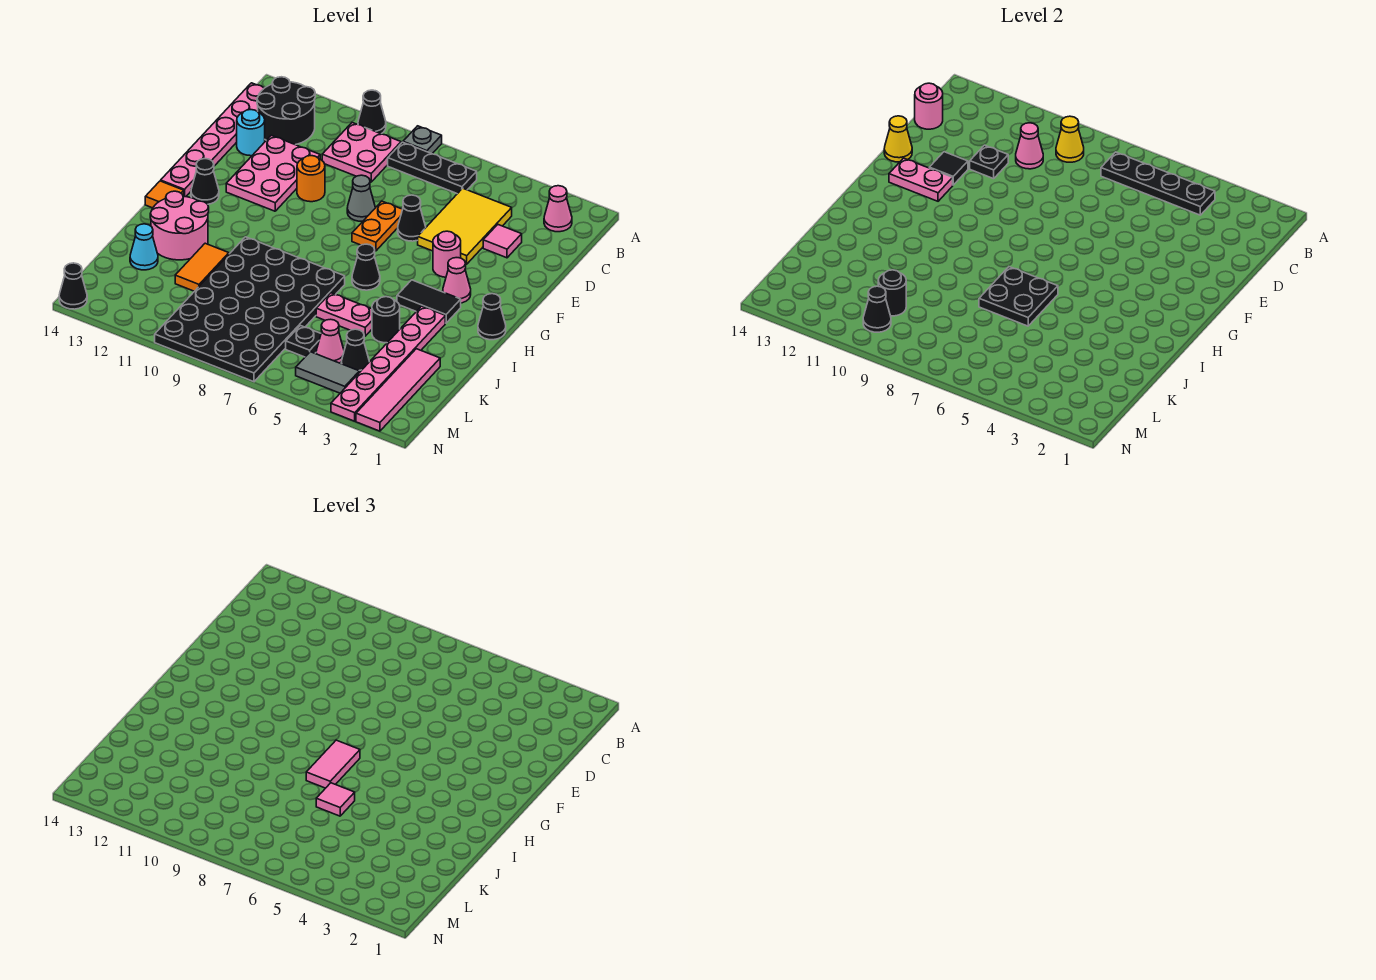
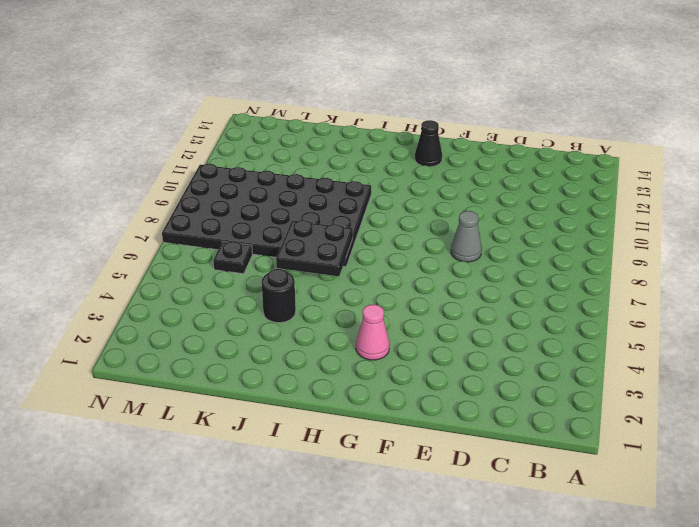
none -> grey plate A8 level 1
none -> black cone A10 level 1
none -> pink cone B2 level 1
none -> black plate B6:B8 level 1

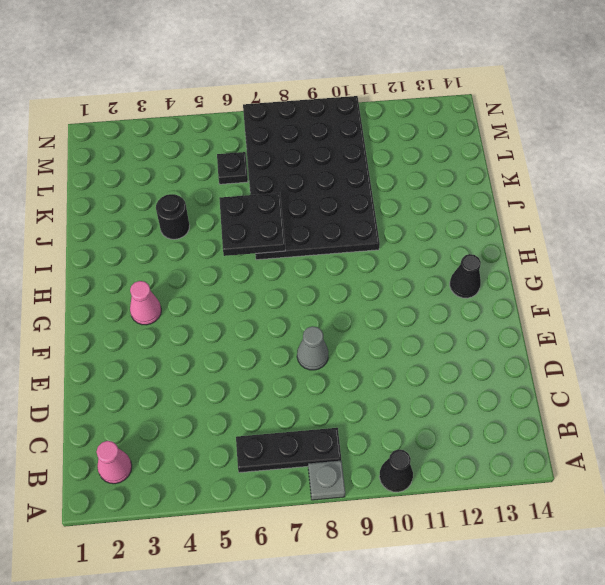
none -> pink plate B9:C10 level 1
none -> black round brick B12:C13 level 1
none -> pink plate B14:G14 level 1
none -> yellow tile C4:E5 level 1

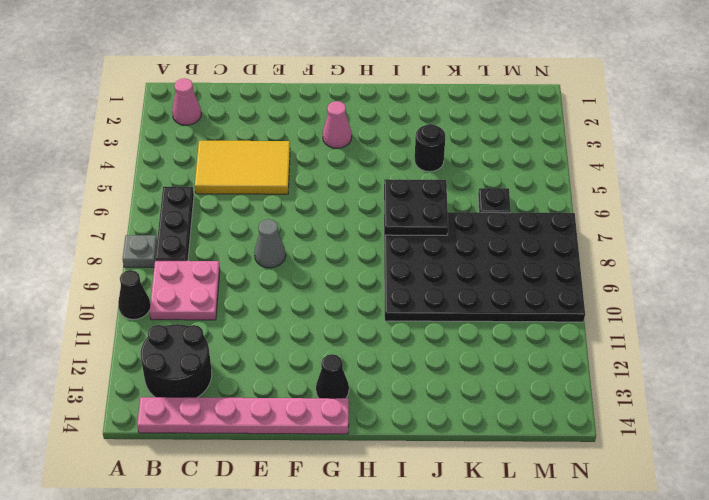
none -> pink tile D3 level 1
none -> pink plate D11:F12 level 1
none -> cyan round brick D13 level 1
none -> black cone E6 level 1

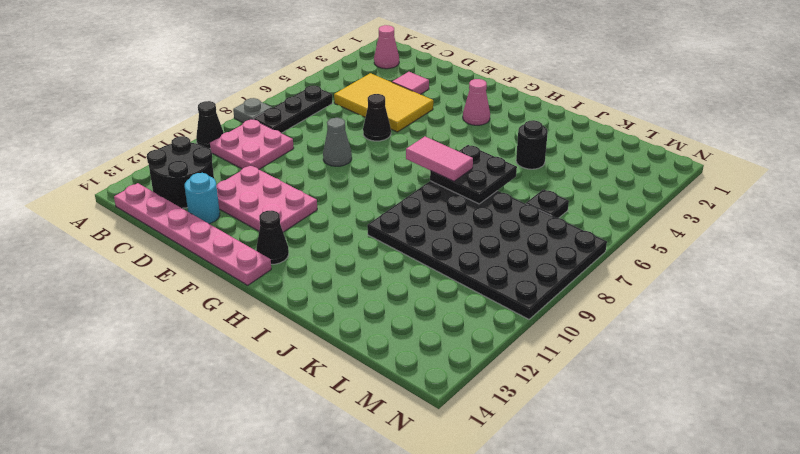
none -> orange plate E7:F7 level 1
none -> orange round brick E10 level 1
none -> pink round brick F4 level 1
none -> black cone H1 level 1

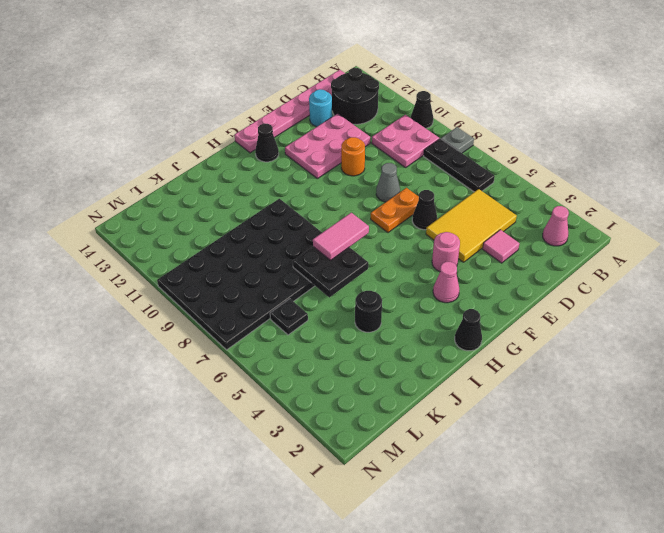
none -> black tile H3:H4 level 1
none -> black cone H6 level 1
none -> orange tile H14 level 1
none -> pink plate I3:N3 level 1

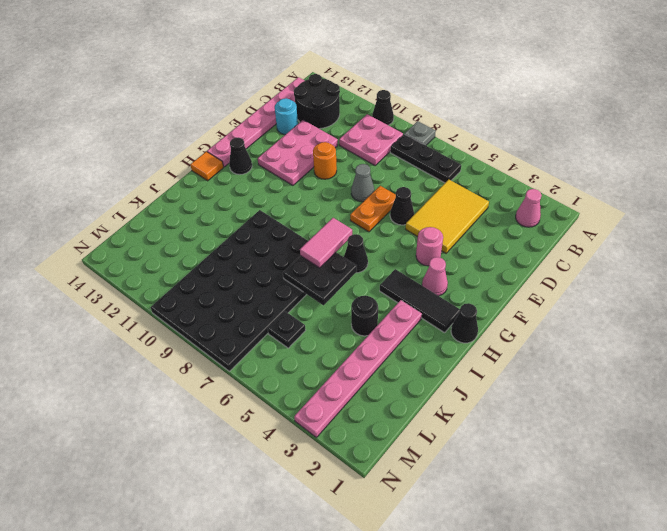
black tile H2:H4 level 1 -> black tile H3:H4 level 1
none -> pink tile D3 level 1
none -> pink round brick I12:J13 level 1
none -> pink plate J5:J6 level 1
none -> orange tile J11:K11 level 1

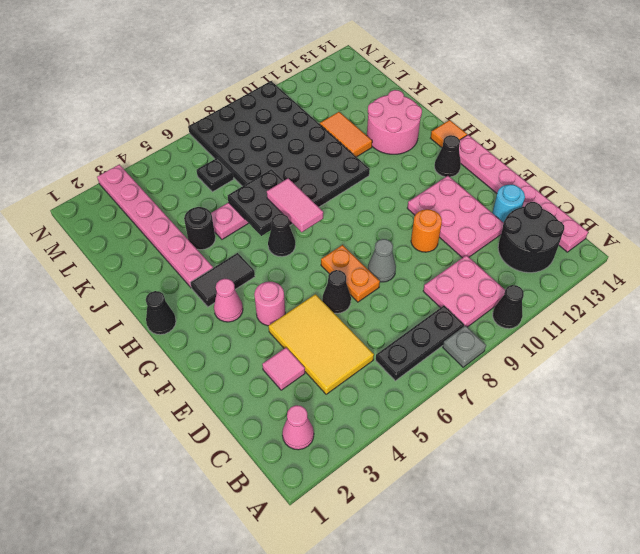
none -> pink tile K2:N2 level 1
none -> cyan cone K13 level 1
none -> black cone L4 level 1
none -> pink cone L5 level 1

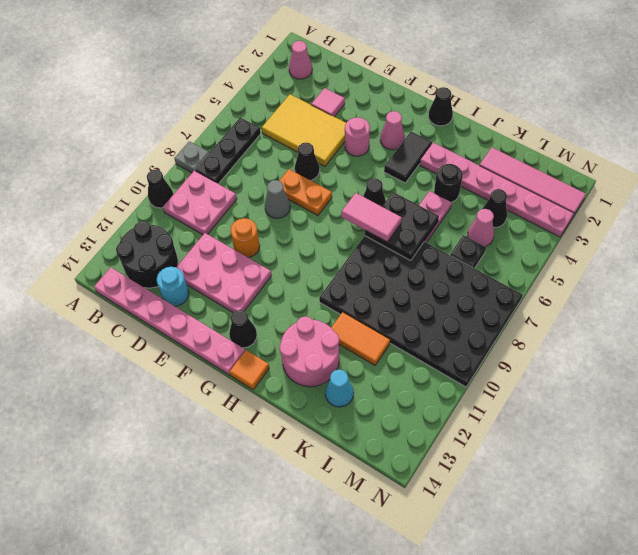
none -> grey tile M4:M5 level 1
none -> black cone N14 level 1
none -> black plate B4:B7 level 2
none -> yellow cone B9 level 2

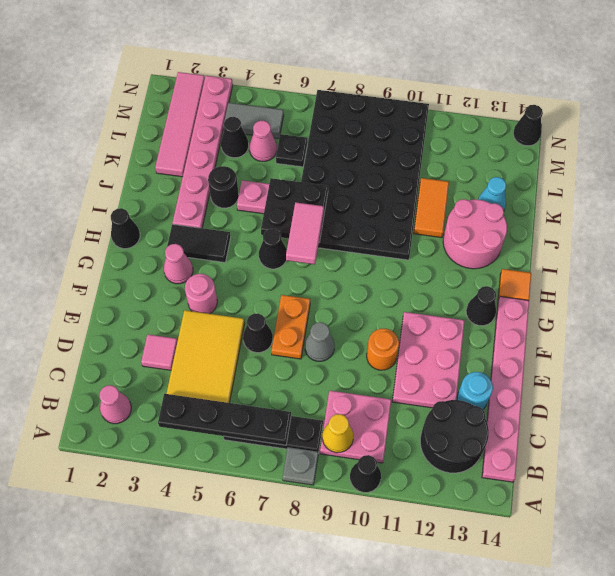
none -> pink cone C10 level 2
none -> pink round brick C14 level 2
none -> black plate D11 level 2
none -> black tile E12 level 2

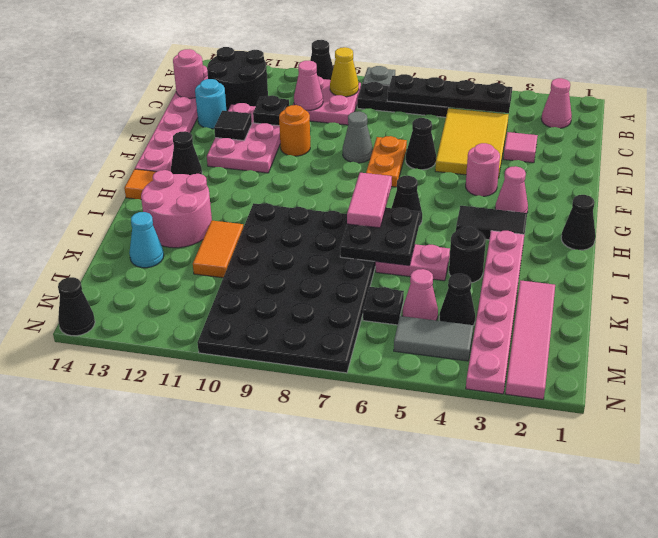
none -> yellow cone E14 level 2
none -> pink plate F12:F13 level 2
none -> black round brick L10 level 2
none -> black cone M10 level 2

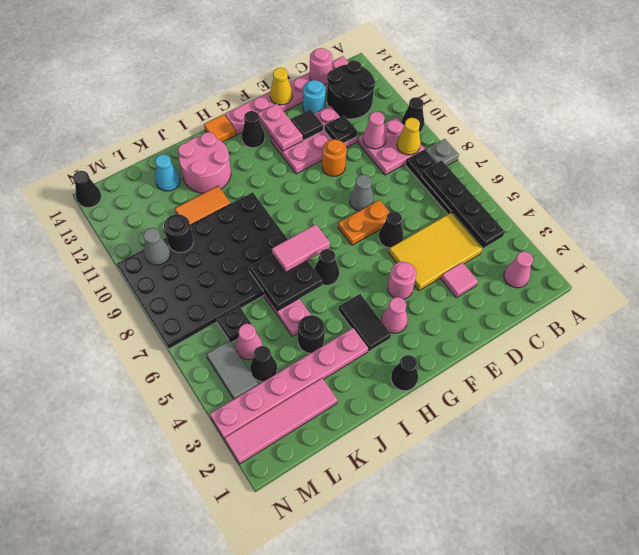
grey cone M10 level 2 -> black cone M10 level 2
none -> pink tile J6 level 3

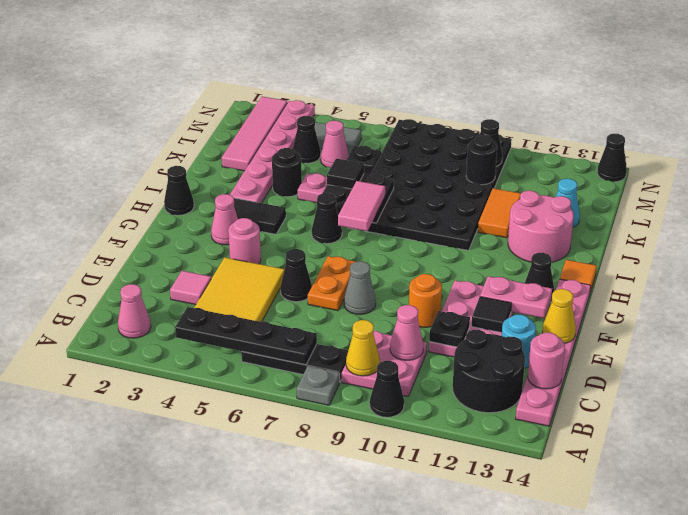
black tile J6 level 3 -> pink tile J6 level 3

